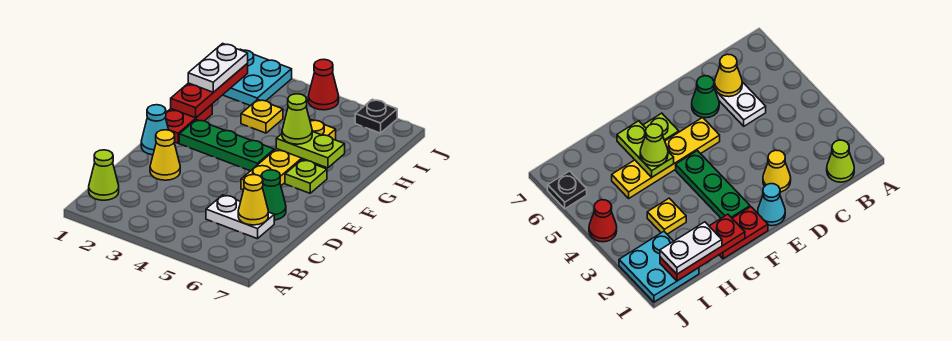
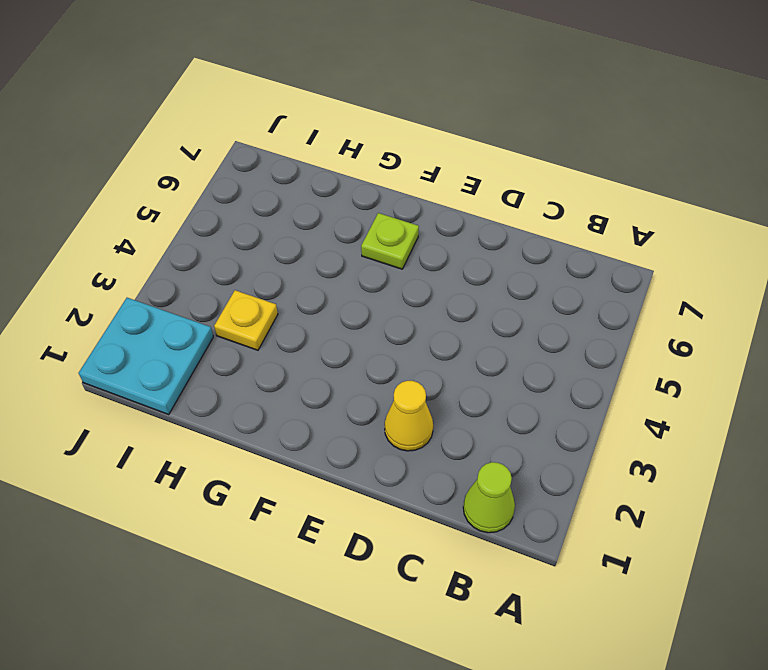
none -> white plate C5:C6 level 1
none -> green cone D6 level 1
none -> cyan cone E1 level 1

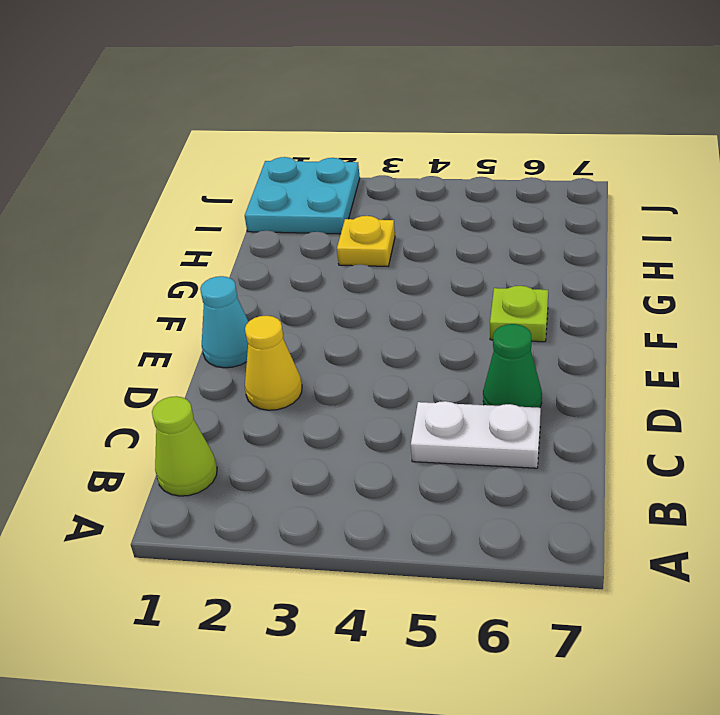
none -> yellow plate E5:H5 level 1
none -> red plate F1:G1 level 1
none -> green plate F2:F4 level 1

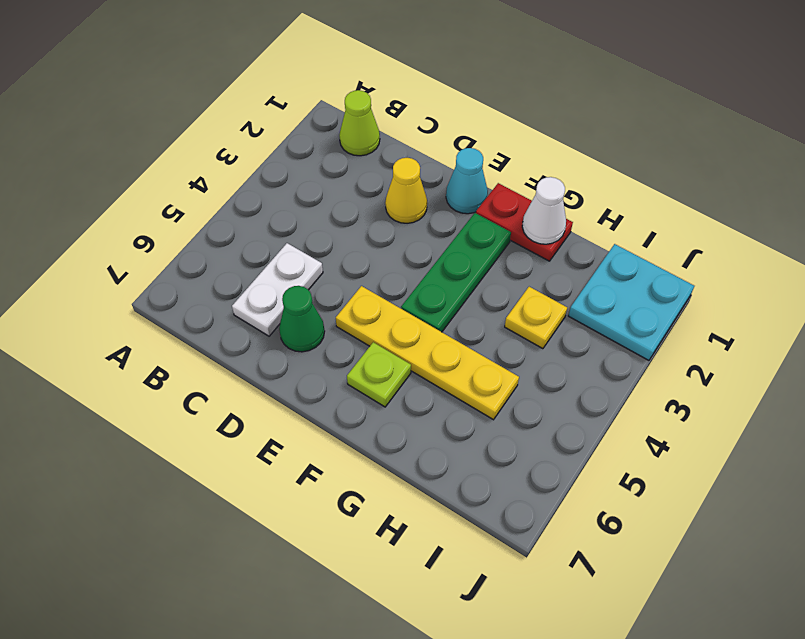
white cone G1 level 2 -> red plate G1:I1 level 2
none -> red cone J4 level 1
none -> black plate J6 level 1
none -> yellow cone C6 level 2

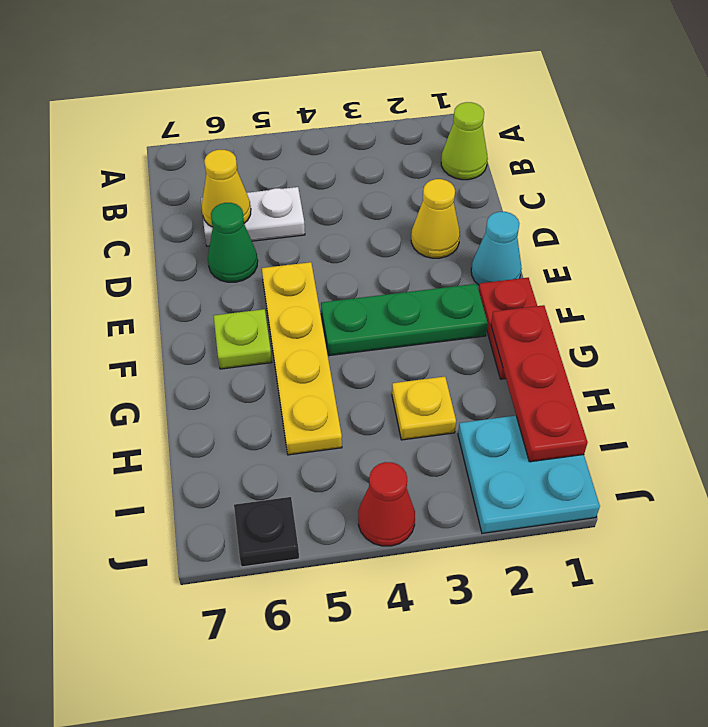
none -> lime plate G5:G6 level 2
none -> lime cone G5 level 3
none -> white plate H1:I1 level 3

